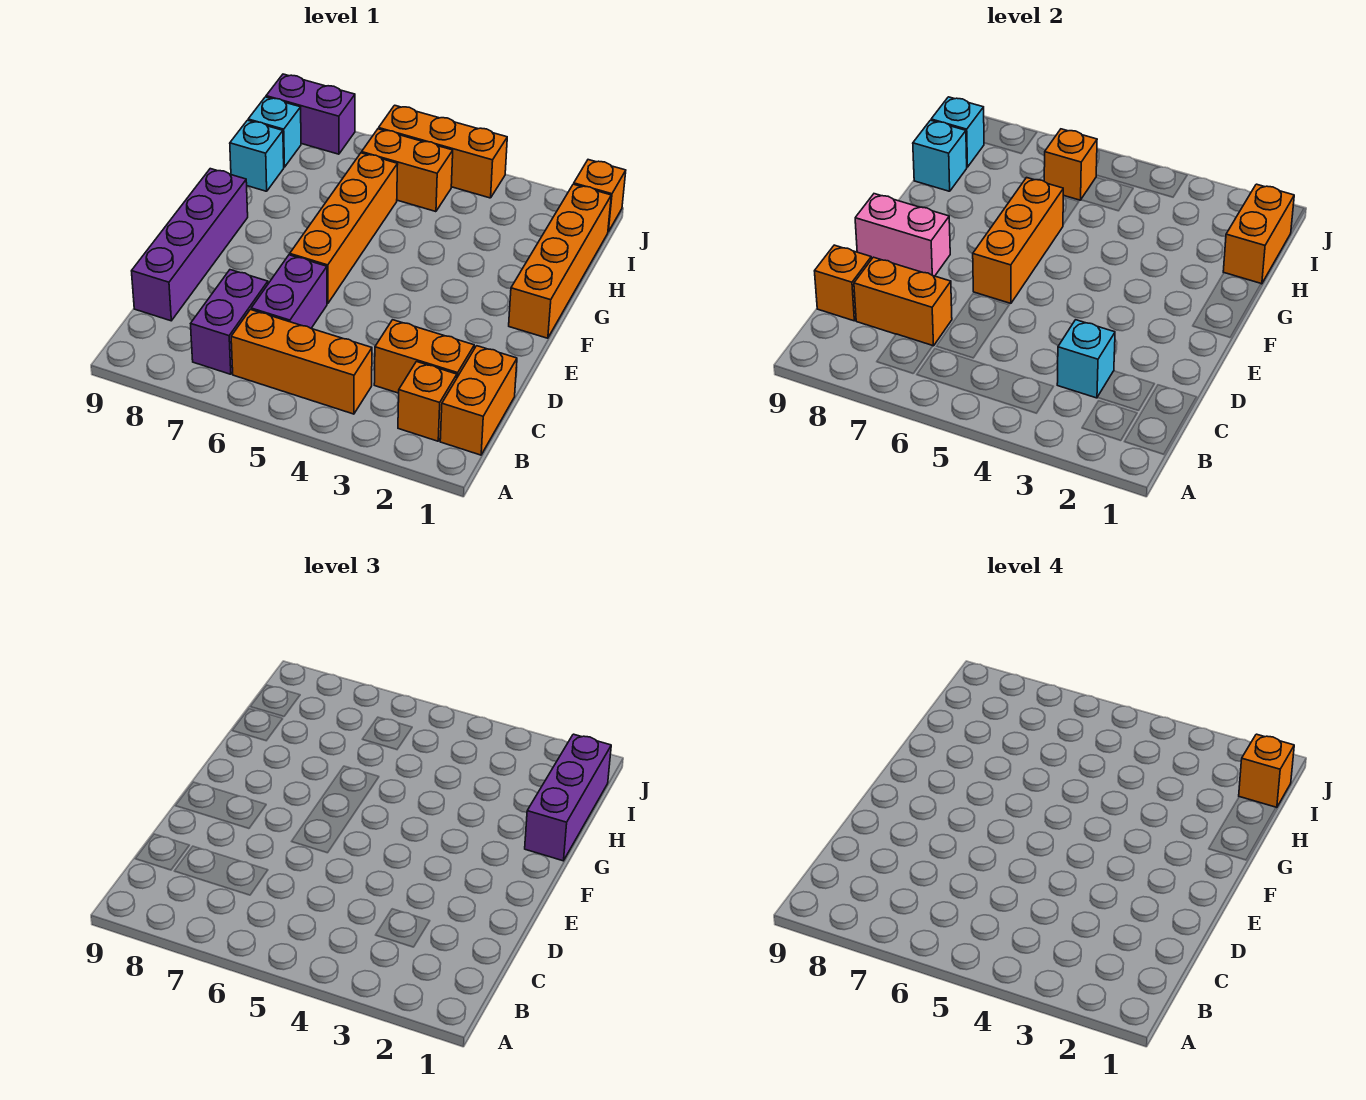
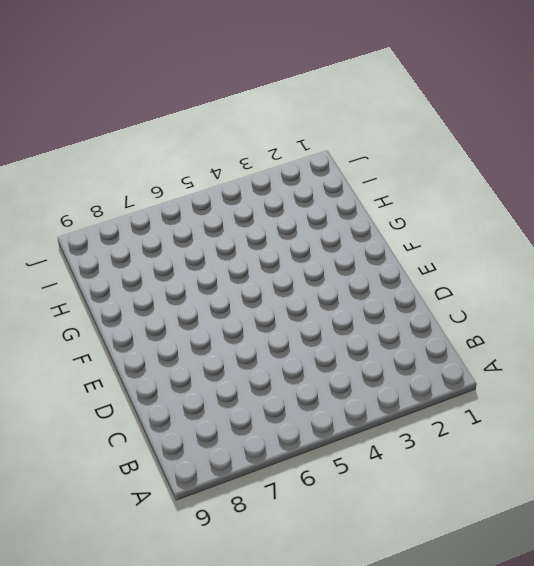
none -> orange brick B1:C1 level 1
none -> orange brick B2 level 1
none -> orange brick B4:B6 level 1

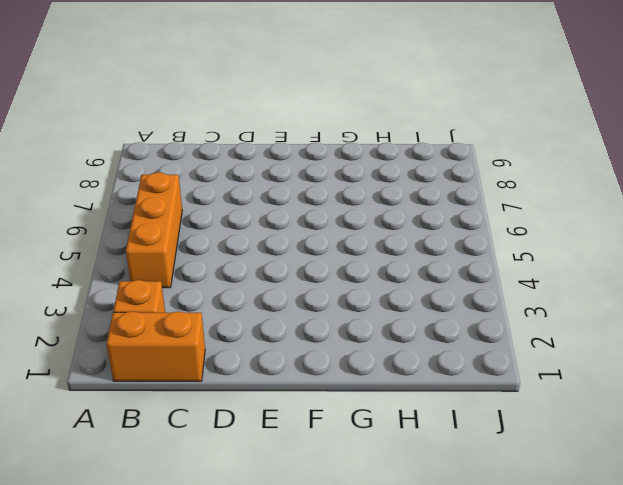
none -> purple brick B7:C7 level 1
none -> orange brick C2:C3 level 1
none -> purple brick C6:D6 level 1

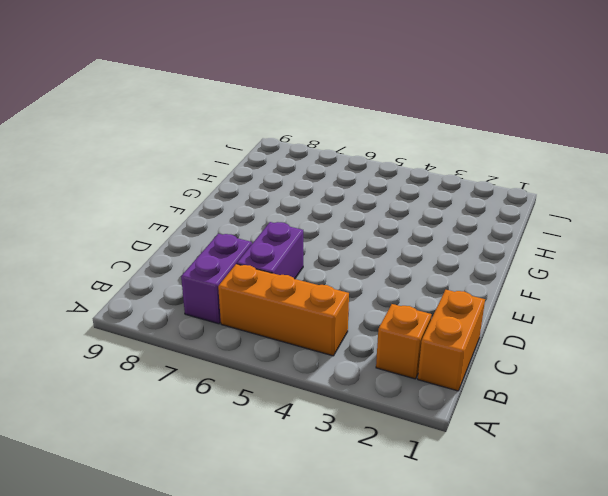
none -> orange brick C2:C3 level 1
none -> purple brick C9:F9 level 1
none -> orange brick E6:H6 level 1

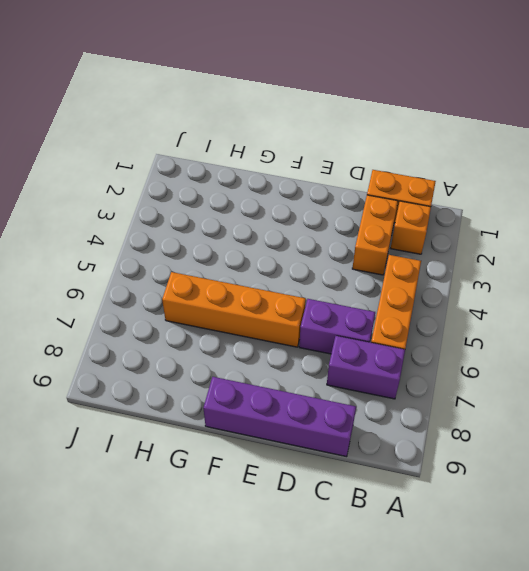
none -> orange brick F1:I1 level 1
none -> cyan brick H9 level 1
none -> orange brick I5:I6 level 1

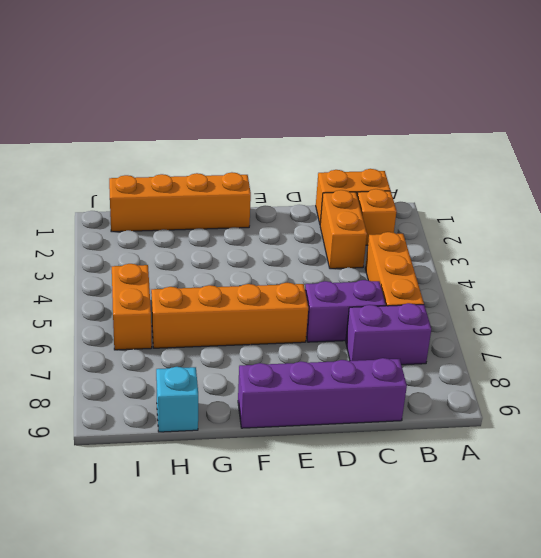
none -> cyan brick I9 level 1
none -> orange brick J1 level 1
none -> orange brick J4:J6 level 1

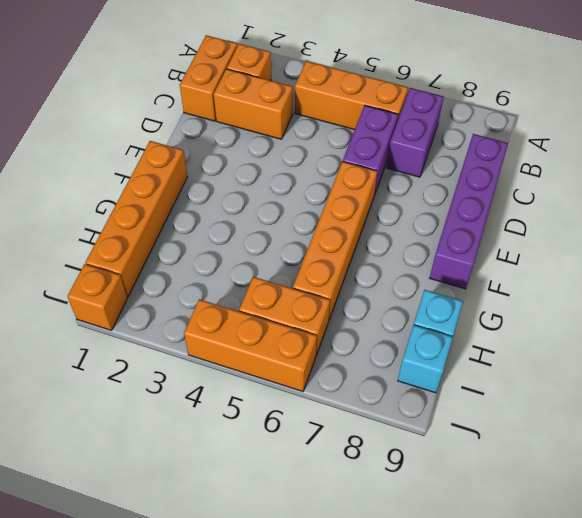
none -> purple brick J8:J9 level 1
none -> cyan brick C3 level 2
none -> orange brick C7:C8 level 2

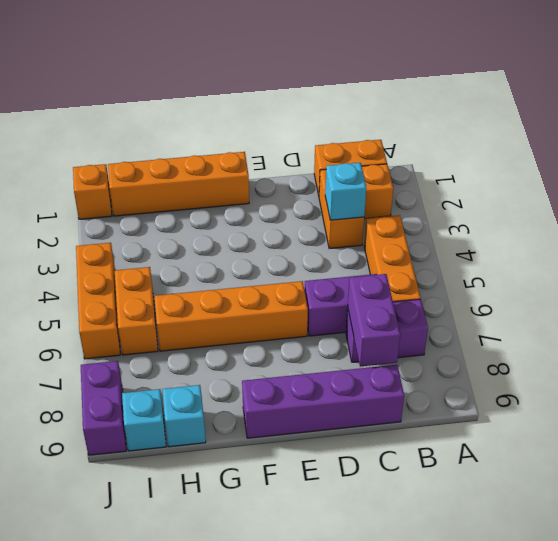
purple brick C7:C8 level 2 -> orange brick C7:C8 level 2
none -> orange brick C9 level 2
none -> orange brick E6:G6 level 2
none -> pink brick E8:E9 level 2

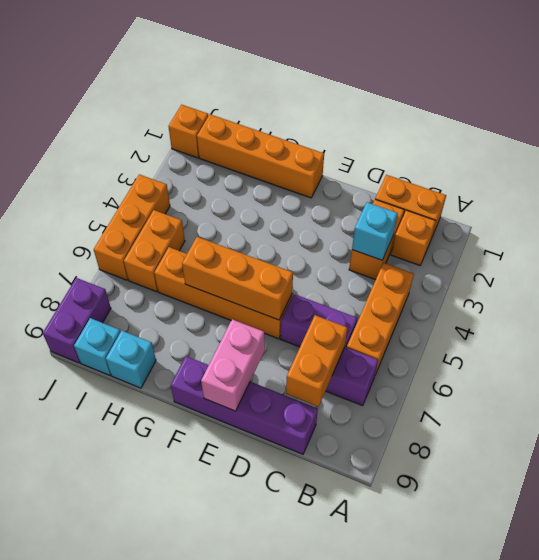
none -> orange brick C9 level 2
none -> orange brick H1:I1 level 2
none -> cyan brick H9 level 2

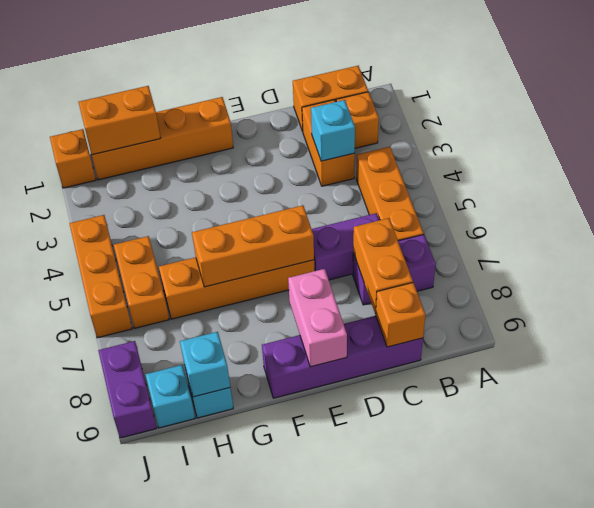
none -> orange brick I6 level 2
none -> cyan brick I9 level 2
none -> purple brick G1:I1 level 3

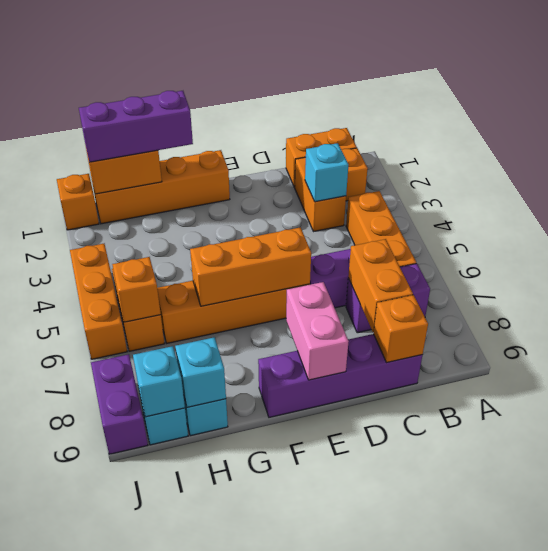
none -> orange brick I1 level 4

